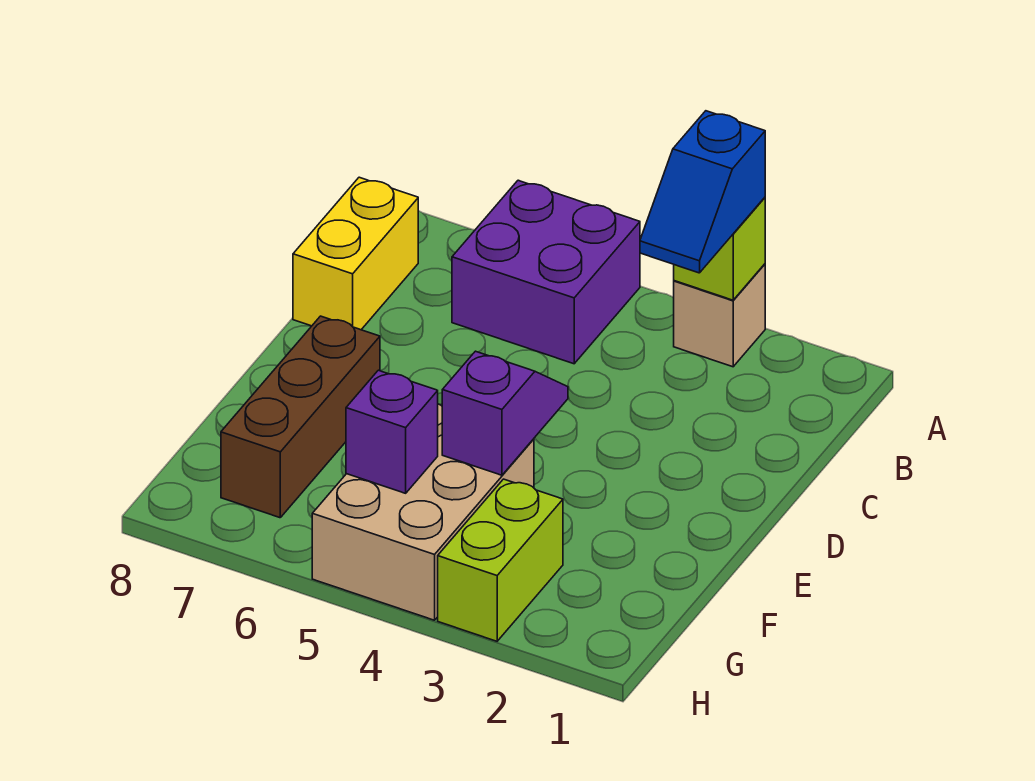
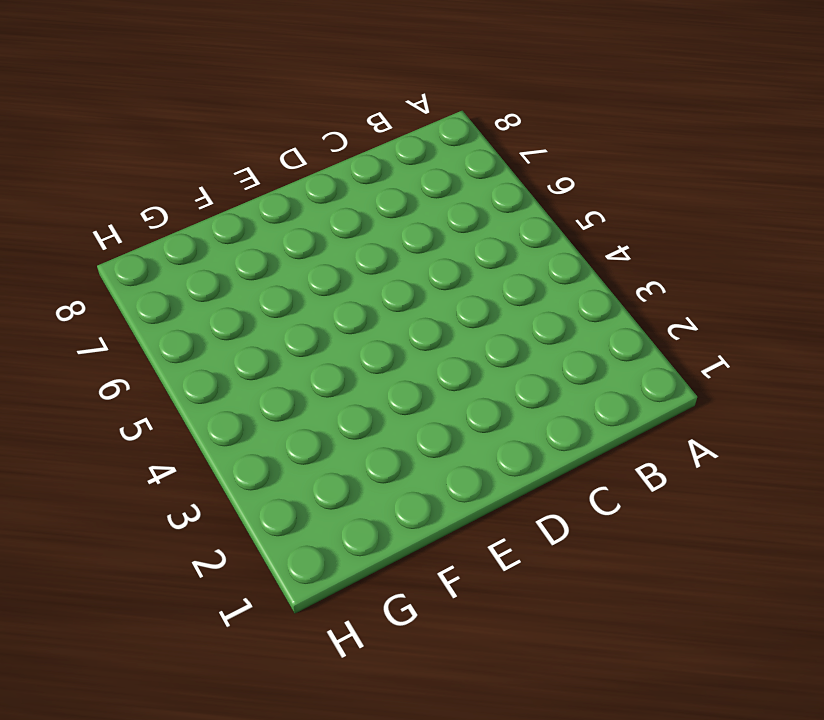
none -> tan brick A3 level 1
none -> purple brick A5:B6 level 1

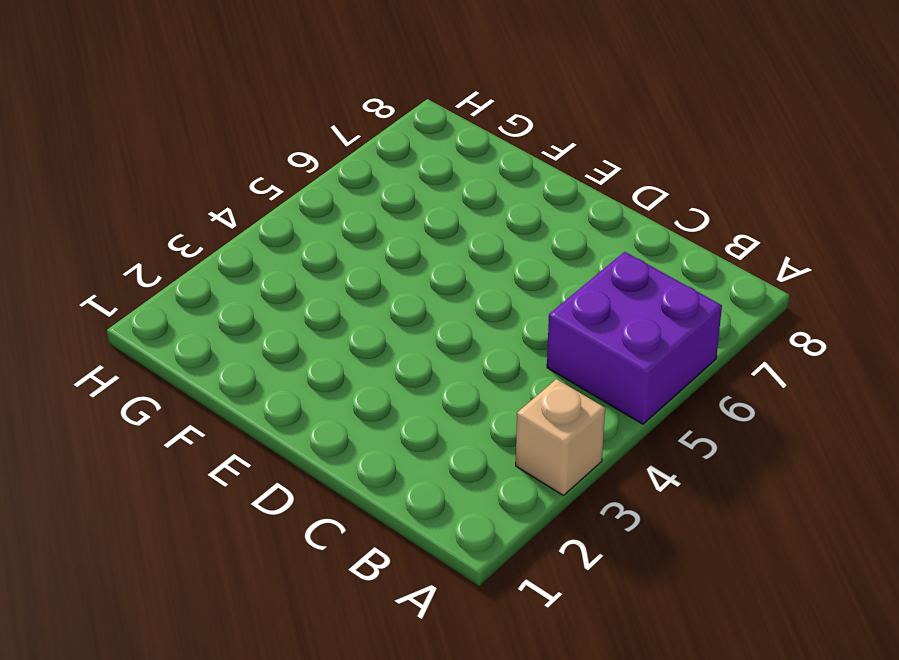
none -> yellow brick B8:C8 level 1
none -> brown brick E7:G7 level 1

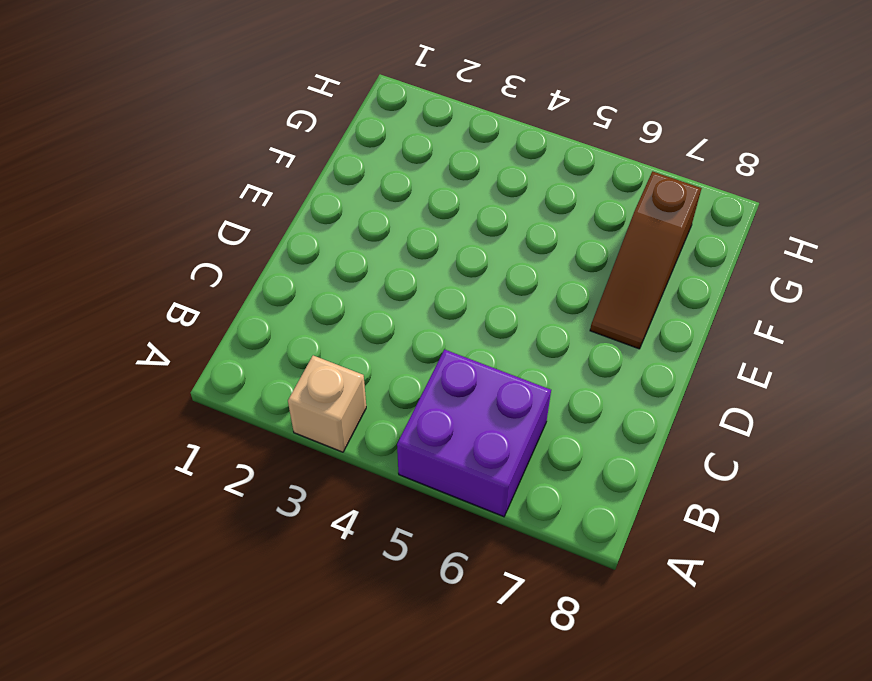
brown slope E7:G7 level 1 top G -> brown brick E7:G7 level 1
none -> yellow brick B8:C8 level 1
none -> tan brick F4:H5 level 1

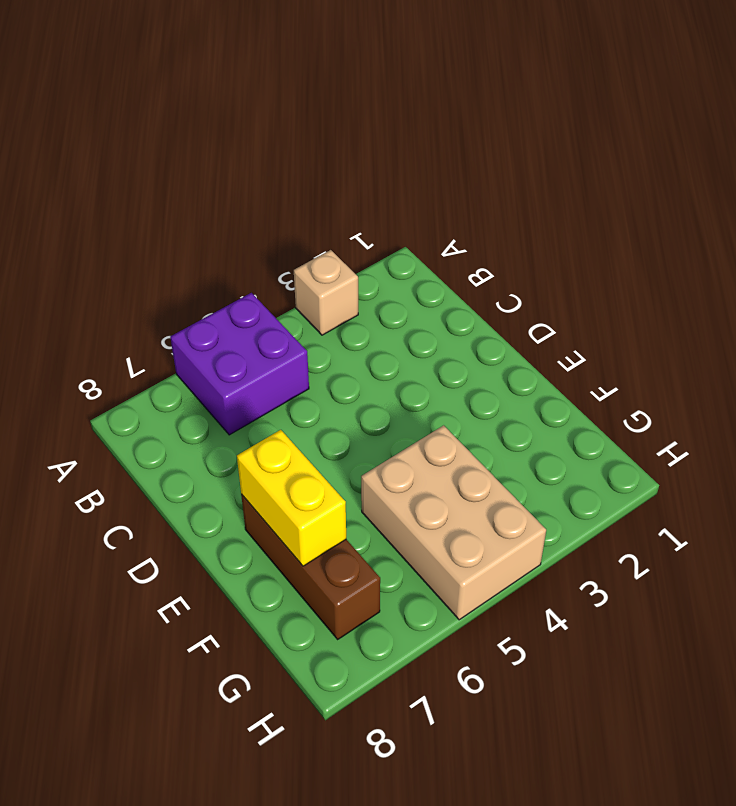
yellow brick E7:F7 level 2 -> yellow brick B8:C8 level 1
none -> lime brick G3:H3 level 1
none -> lime brick A3 level 2

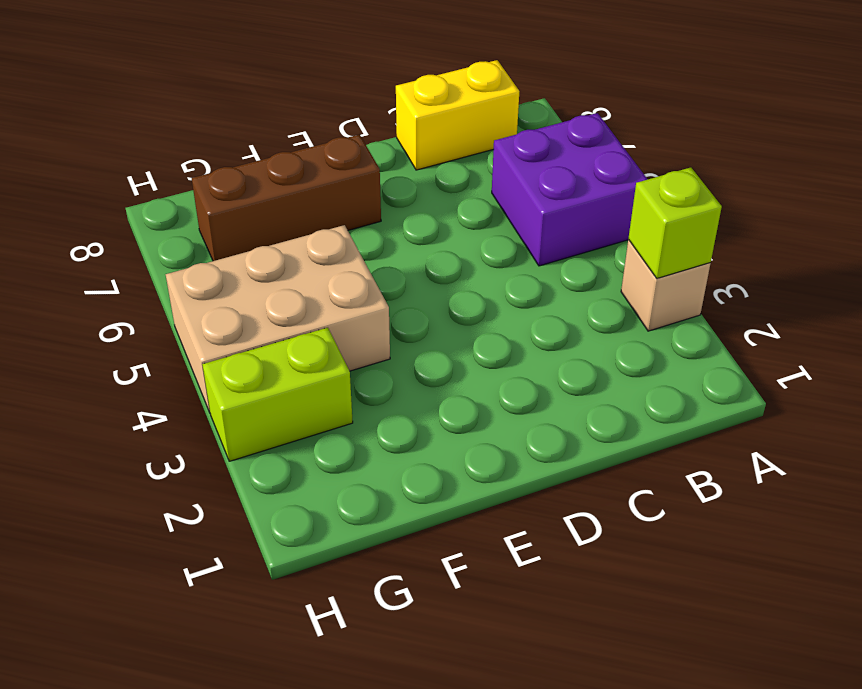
none -> purple slope E4:F4 level 2 top F
none -> purple brick G5 level 2

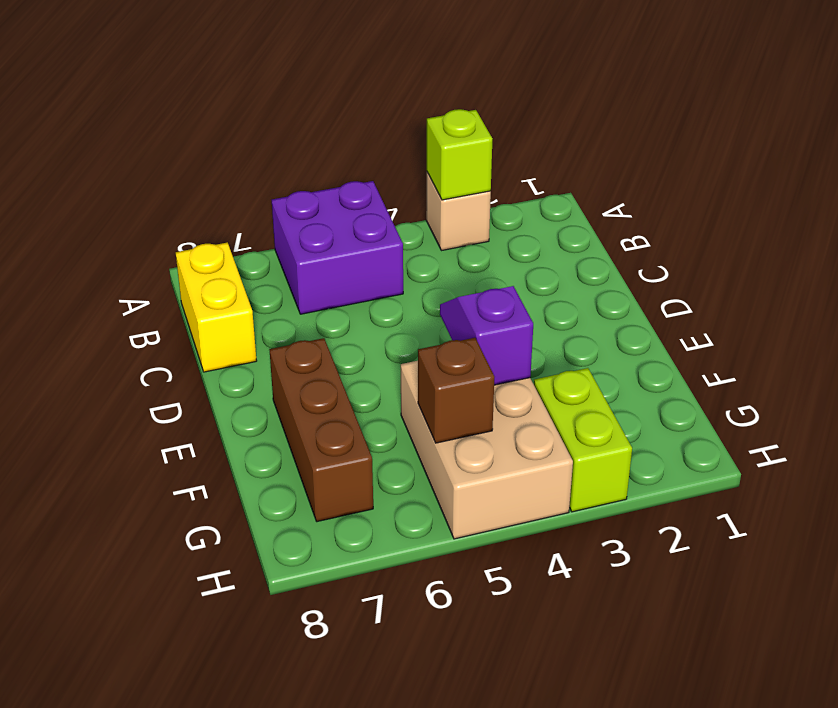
brown brick G5 level 2 -> purple brick G5 level 2
none -> blue slope A3:B3 level 3 top A

